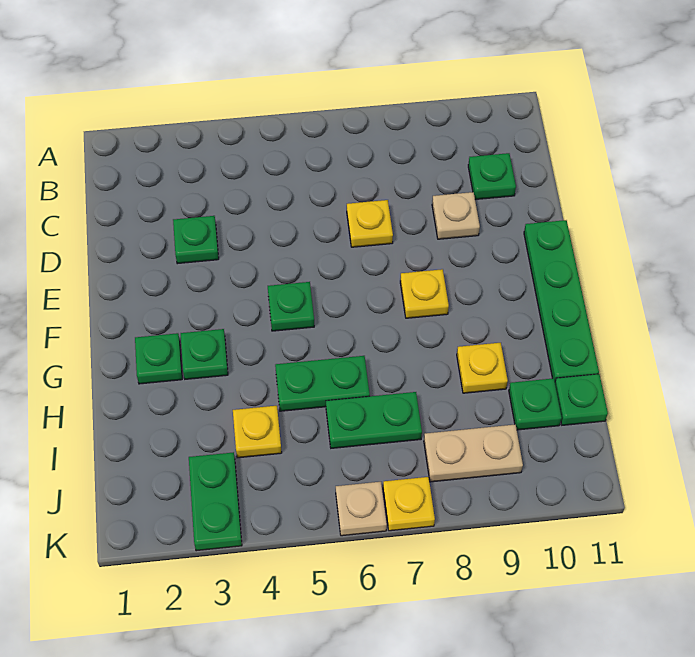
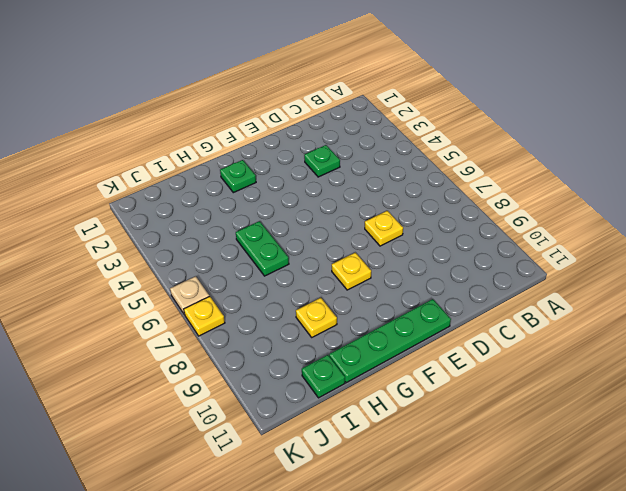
none -> green plate C10 level 1
none -> tan plate D9 level 1
none -> green plate F5 level 1

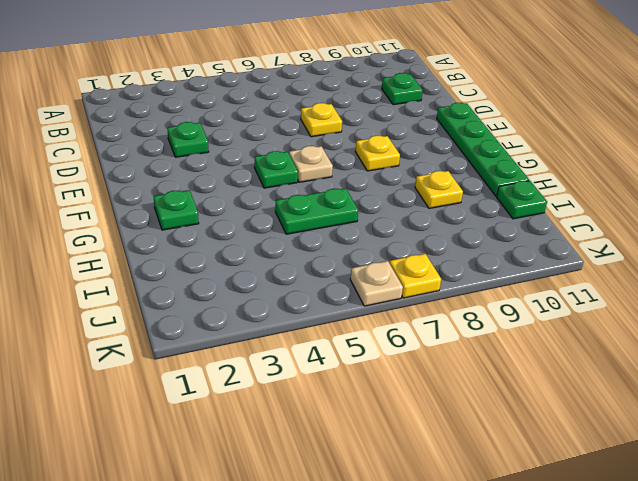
tan plate F6 level 1 -> tan plate D9 level 1
none -> green plate G3 level 1
none -> yellow plate I4 level 1
none -> green plate I6:I7 level 1

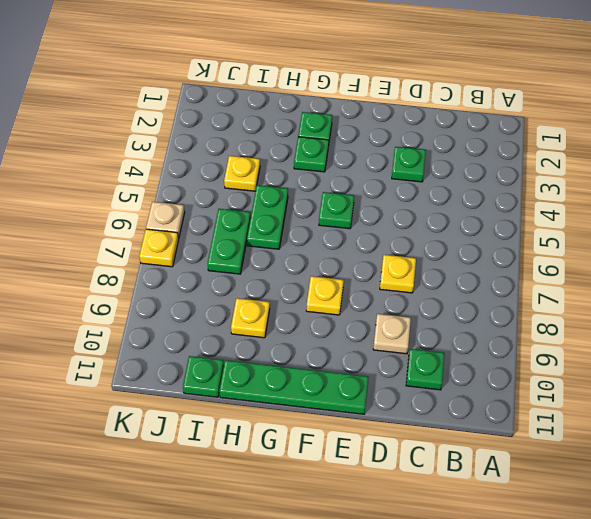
none -> green plate I10 level 1
none -> green plate J3:K3 level 1
none -> tan plate J8:J9 level 1

